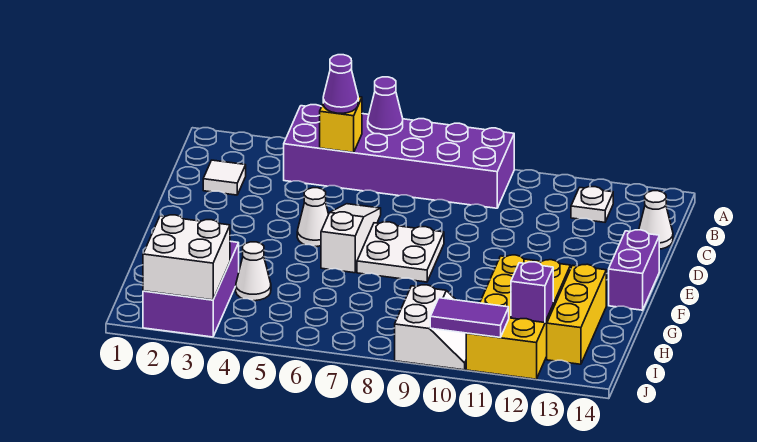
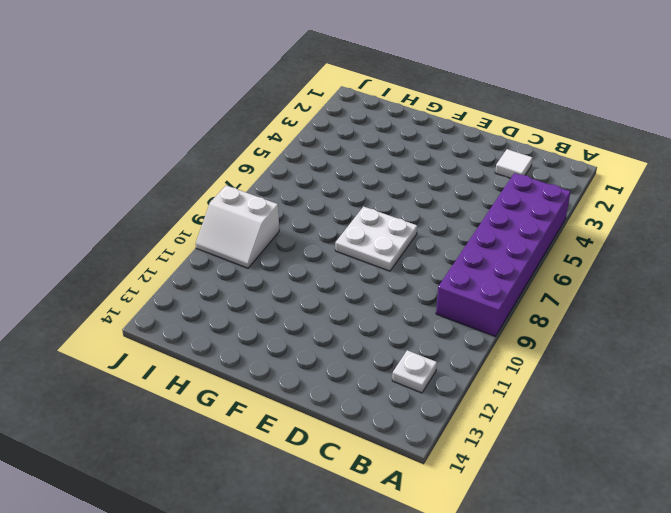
none -> white cone C14 level 1
none -> white slope D6:F6 level 1 top F
none -> white cone E5 level 1

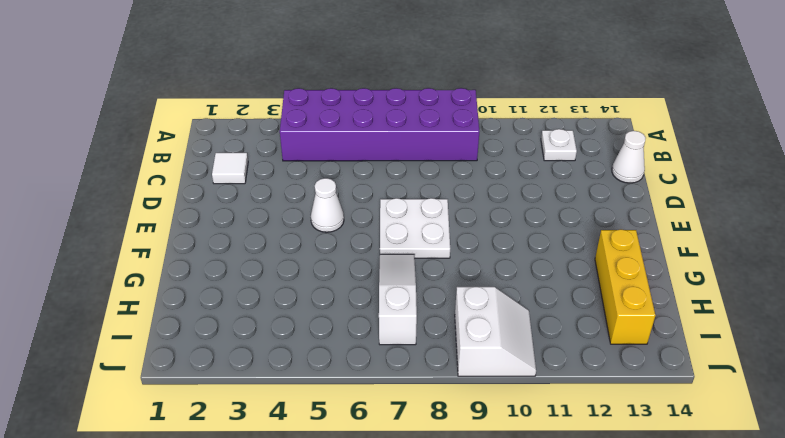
white slope G7:I7 level 1 top I -> white slope D6:F6 level 1 top F
none -> purple brick E14:F14 level 1
none -> yellow brick G11:J12 level 1
none -> purple brick H2:J3 level 1

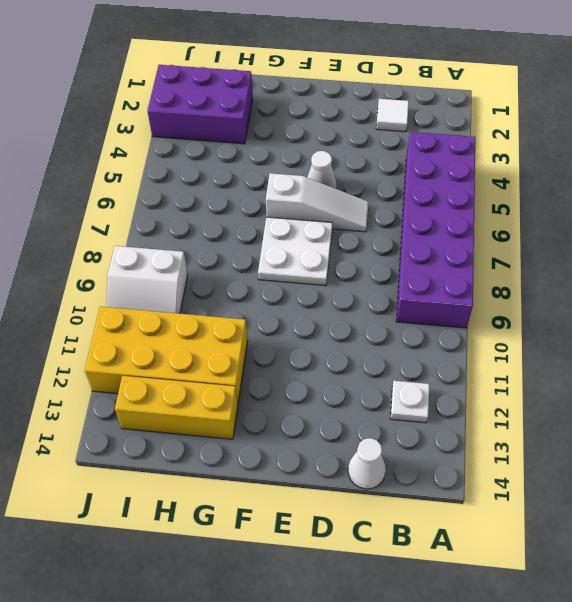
none -> purple brick E14:F14 level 1
none -> white cone H4 level 1
none -> purple cone A6 level 2

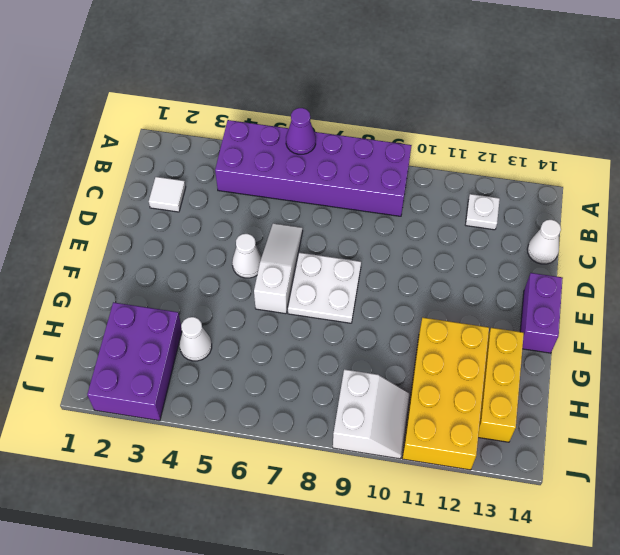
none -> yellow brick B5 level 2
none -> white brick I2:J3 level 2
none -> purple brick I12 level 2

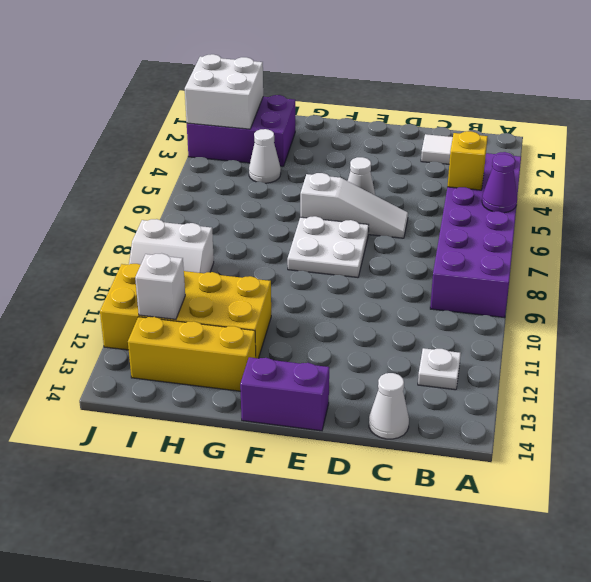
white brick I12 level 2 -> purple brick I12 level 2
none -> purple tile J10:J11 level 2
none -> purple cone B5 level 3

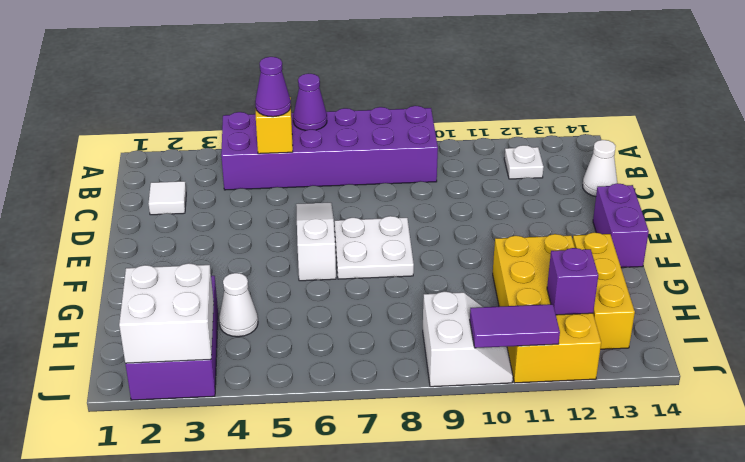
none -> white cone E5 level 1

